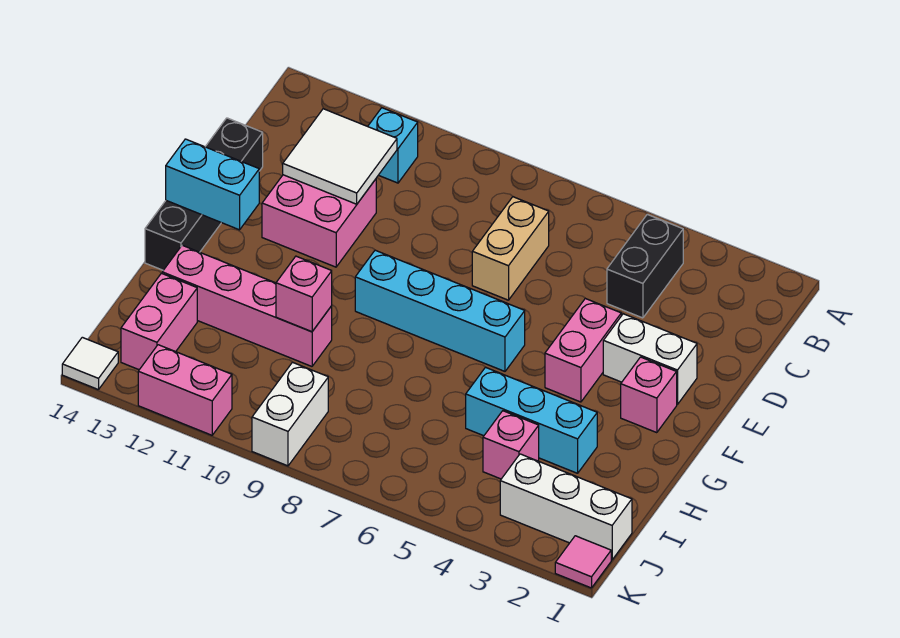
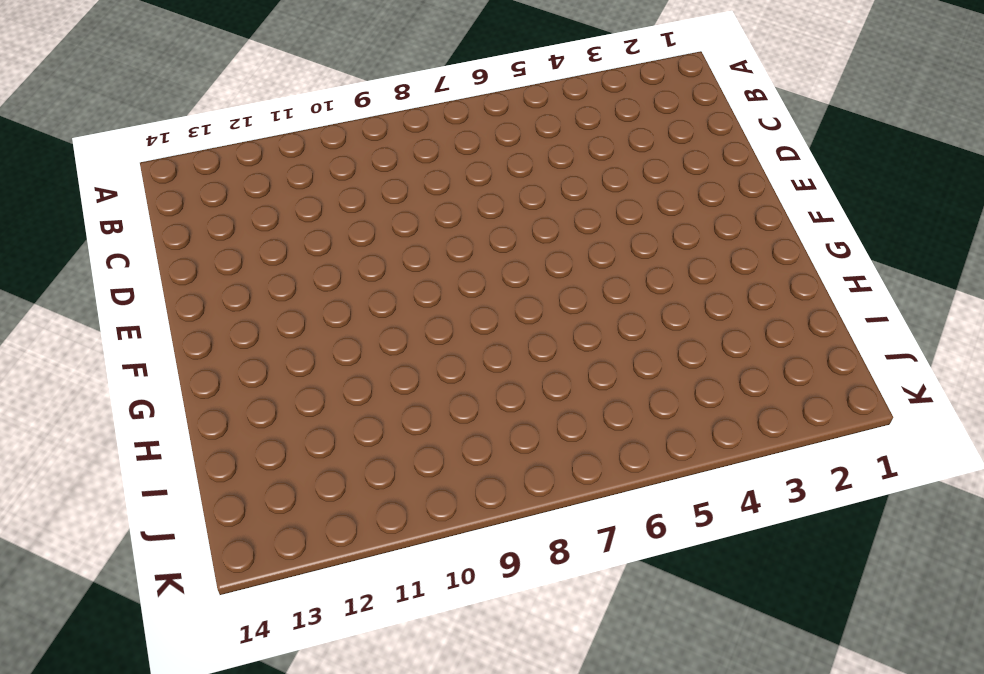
none -> black brick B4:C4 level 1
none -> cyan brick B11 level 1
none -> tan brick C7:D7 level 1

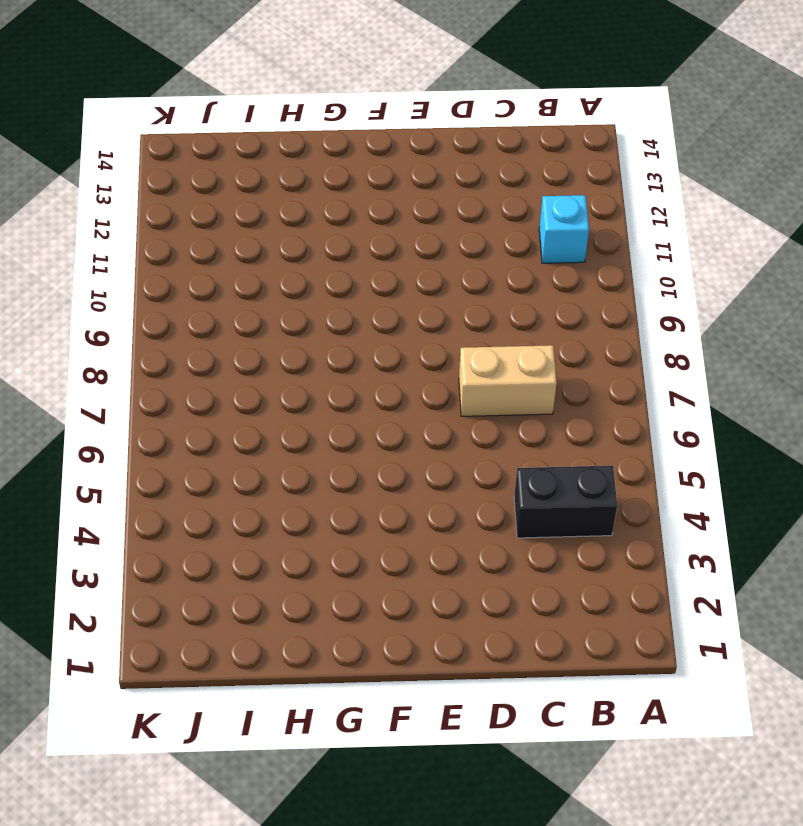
none -> pink brick D11:E12 level 1
none -> black brick D14:G14 level 1
none -> white brick E2:E3 level 1

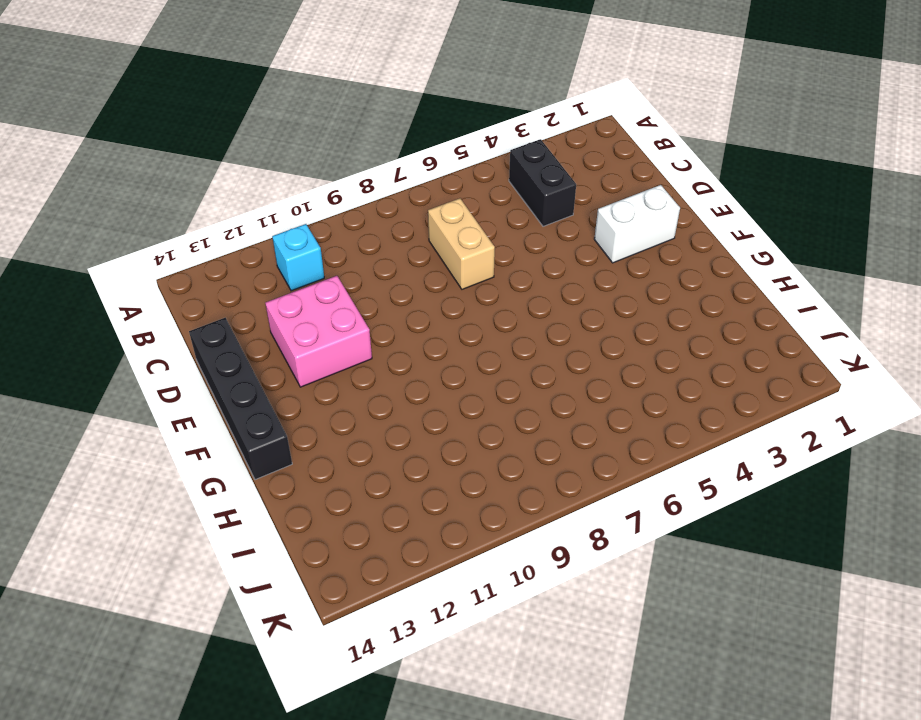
none -> pink brick E4:F4 level 1
none -> pink brick F2 level 1
none -> cyan brick F6:F9 level 1

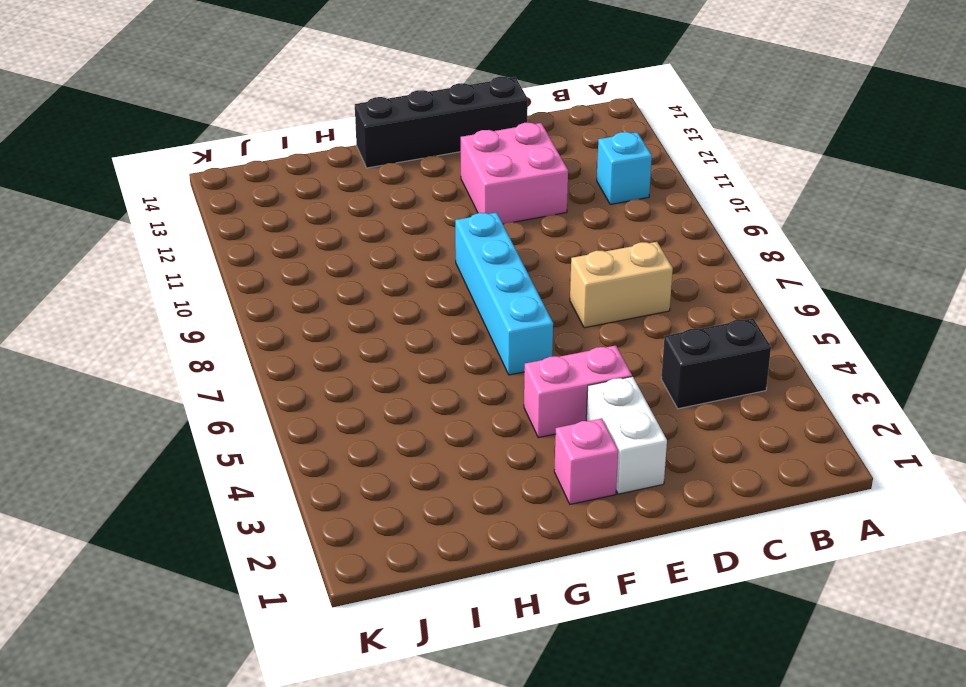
none -> cyan brick H3:H5 level 1
none -> pink brick H10:H13 level 1
none -> pink brick I4 level 1

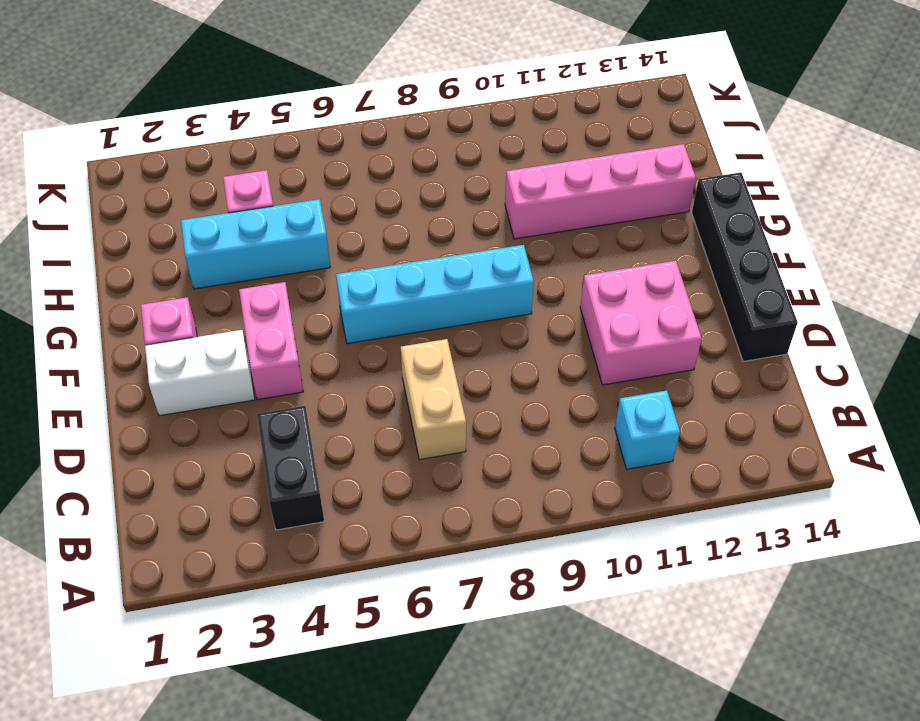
none -> pink brick I13:J13 level 1
none -> white brick J1:J3 level 1
none -> white brick J9:K9 level 1

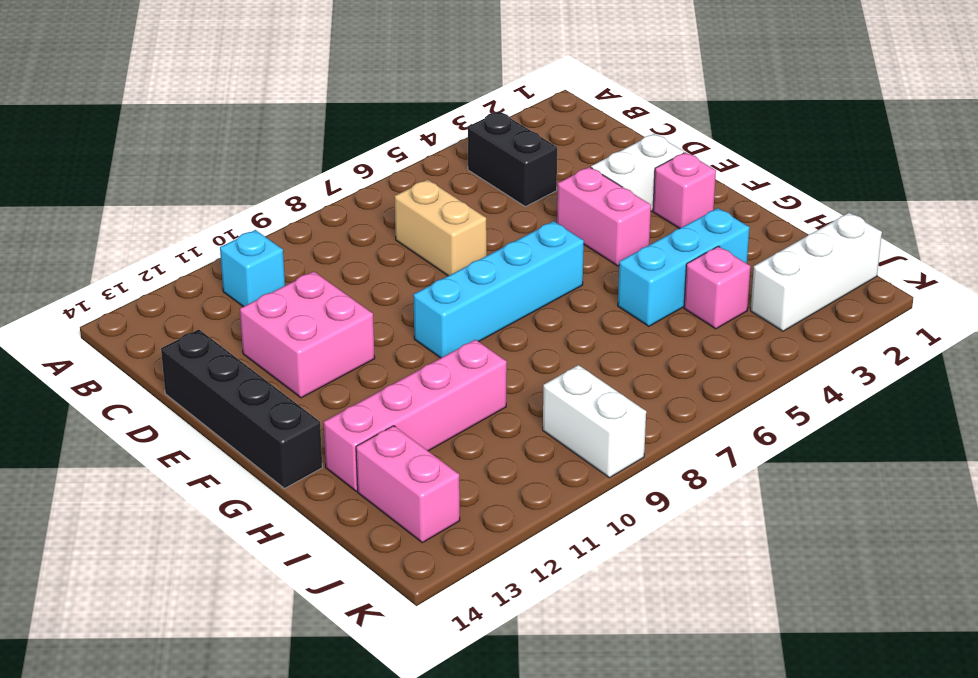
none -> pink tile K1 level 1
none -> pink brick K11:K12 level 1
none -> white tile K14 level 1

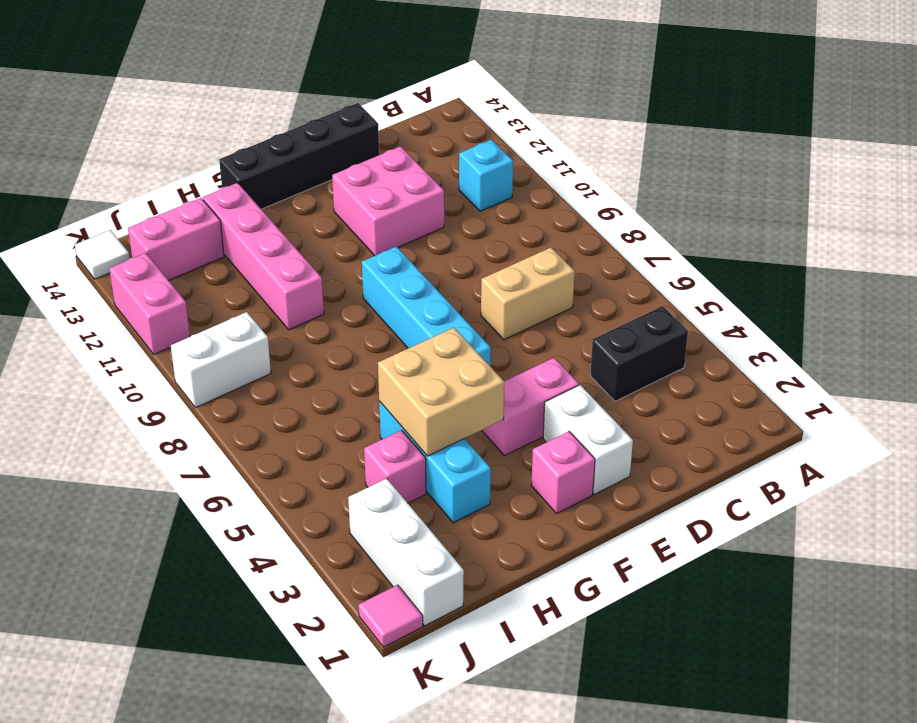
tan brick G4:H5 level 2 -> none
none -> white tile C11:D12 level 2
none -> cyan brick F13:F14 level 2
none -> pink brick H10 level 2

